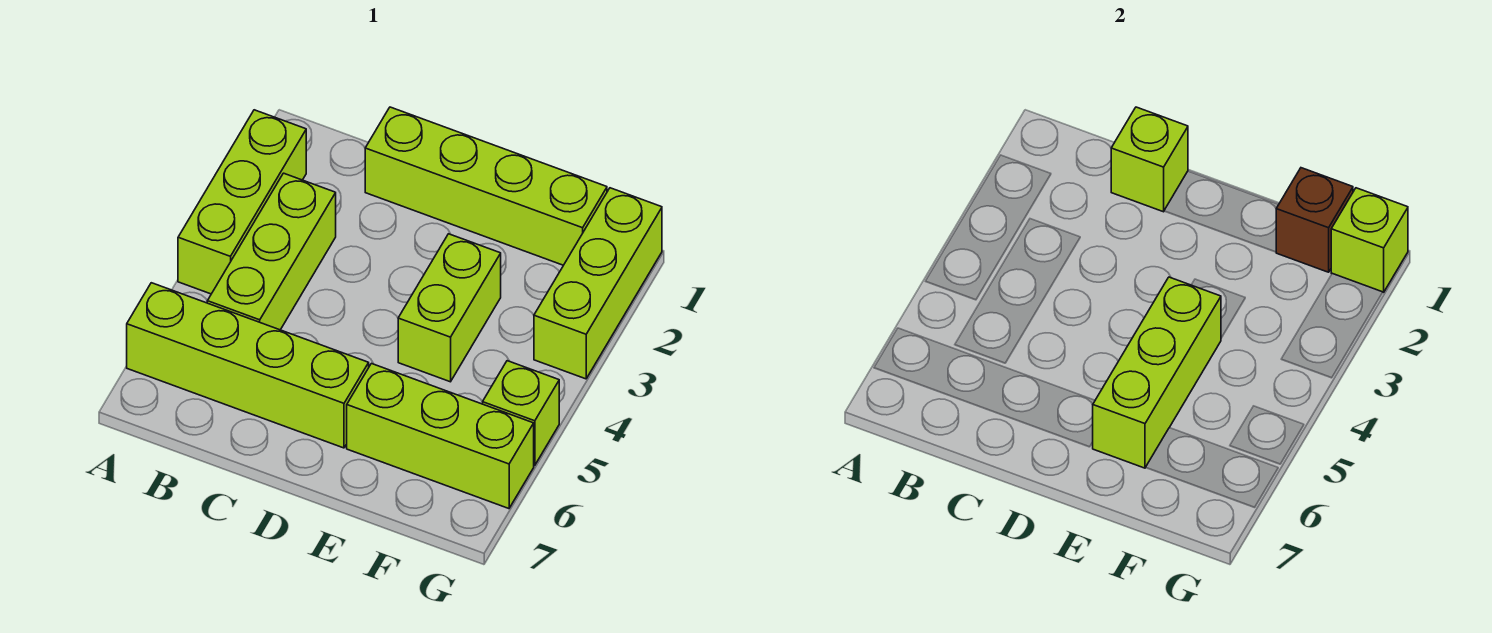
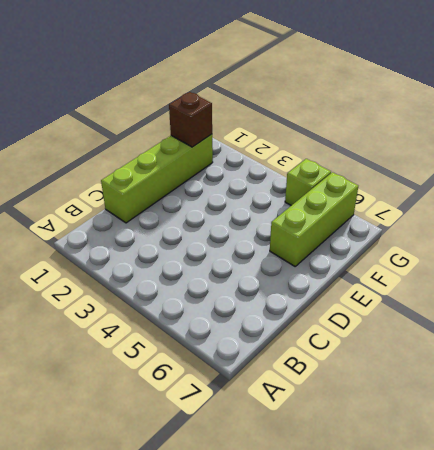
none -> lime brick A2:A4 level 1
none -> lime brick A6:D6 level 1
none -> lime brick B3:B5 level 1

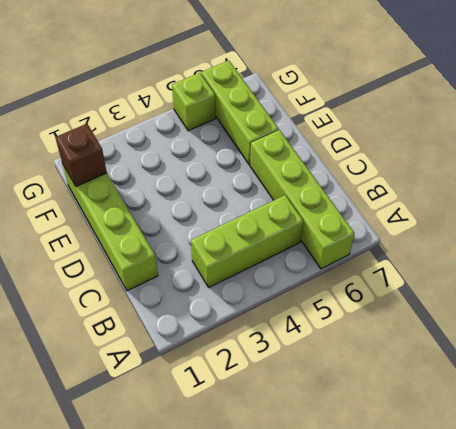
none -> lime brick A2:A4 level 1
none -> lime brick E3:E4 level 1
none -> lime brick G1:G3 level 1

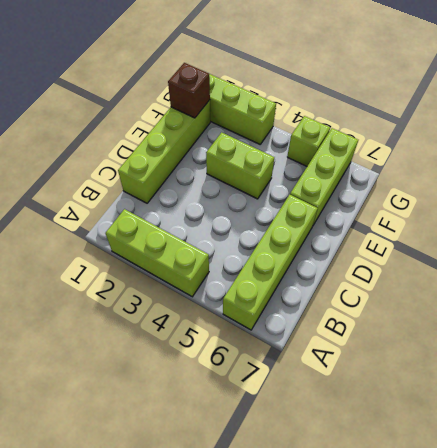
none -> lime brick B3:B5 level 1
none -> lime brick C1 level 2
none -> lime brick E4:E6 level 2

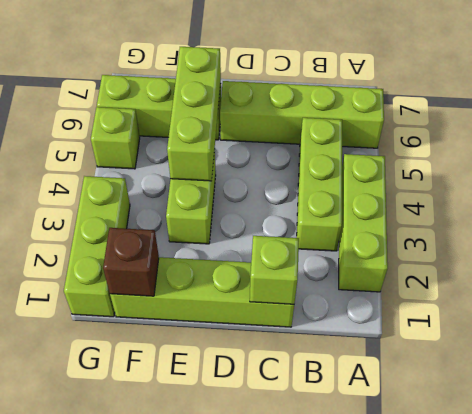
none -> lime brick G1 level 2

